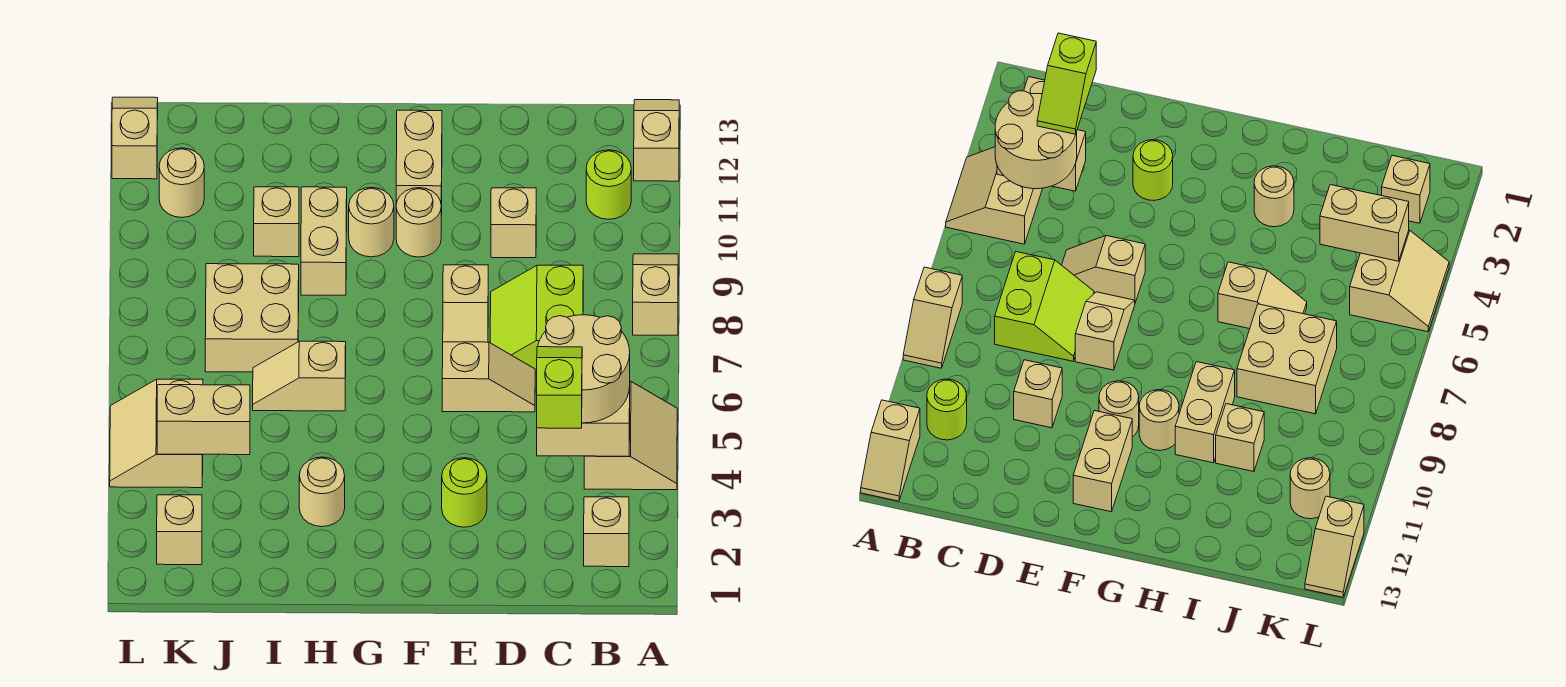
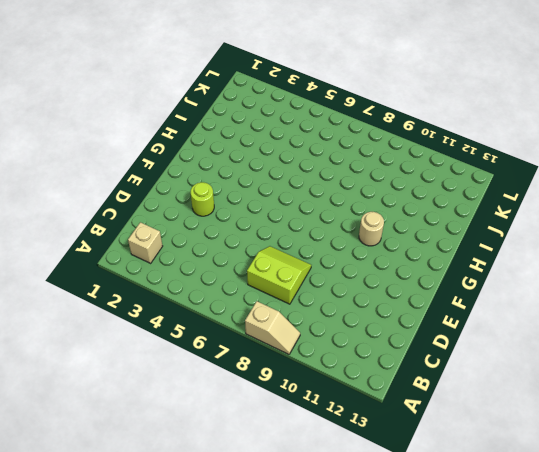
none -> tan slope A4:B5 level 1 top B
none -> tan slope A12:A13 level 1 top 12
none -> lime round brick B11 level 1

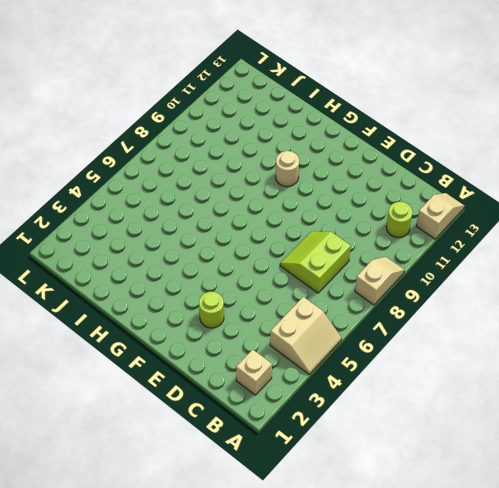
none -> tan slope D6:E6 level 1 top E
none -> tan brick D10 level 1
none -> tan slope E7:E8 level 1 top 8

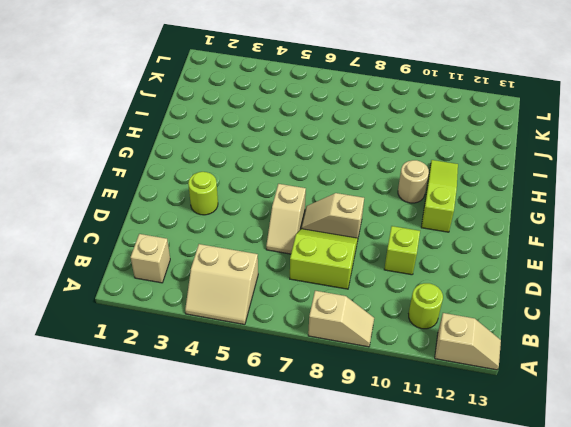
lime brick D10 level 1 -> tan brick D10 level 1
lime slope F11:H11 level 1 top F -> tan brick F11:F12 level 1
none -> tan round brick F10 level 1
none -> tan round brick H3 level 1
none -> tan slope H6:I6 level 1 top H

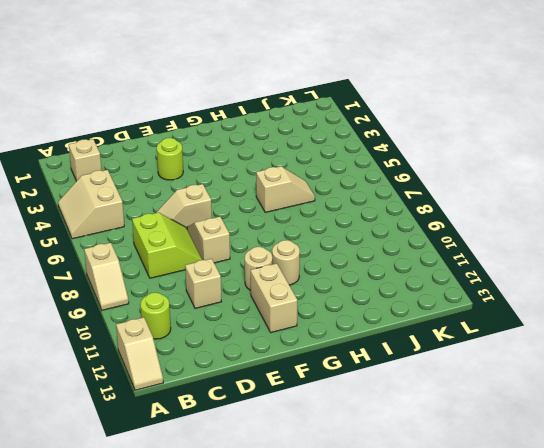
none -> tan round brick H3 level 1
none -> tan brick H9:H10 level 1
none -> tan brick I7:J8 level 1

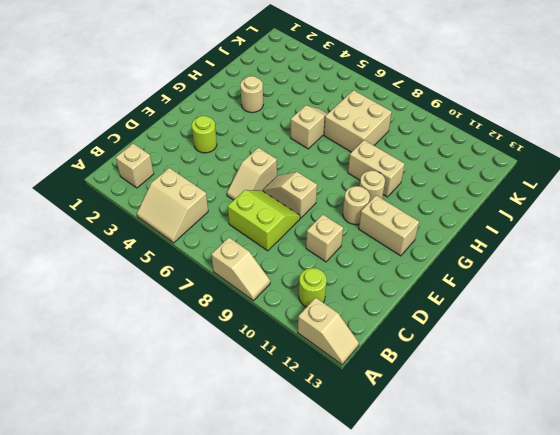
none -> tan brick I10 level 1
none -> tan brick K2 level 1
none -> tan slope K4:L5 level 1 top K

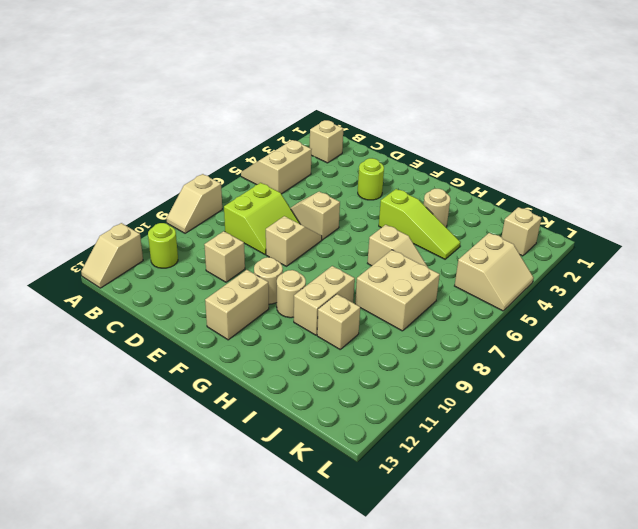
lime slope G4:I4 level 1 top G -> none
none -> tan round brick K11 level 1
none -> tan slope L12:L13 level 1 top 12
none -> tan brick B4:C4 level 2

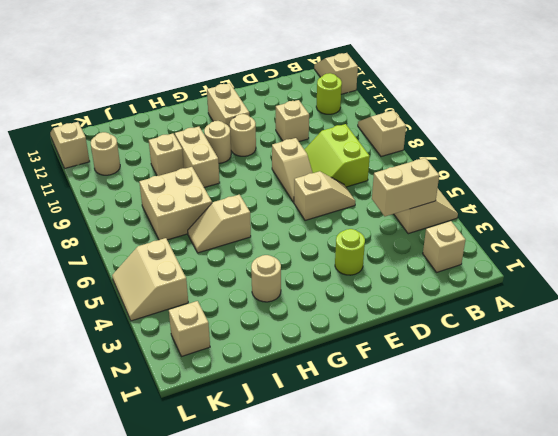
none -> tan brick J4:K4 level 2
none -> tan round brick B4:C5 level 3
none -> lime slope C3:C4 level 4 top 3

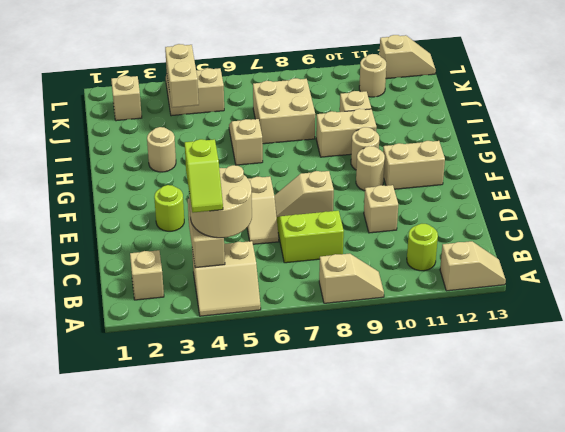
lime slope B4:C4 level 4 top C -> lime slope C3:C4 level 4 top 3

